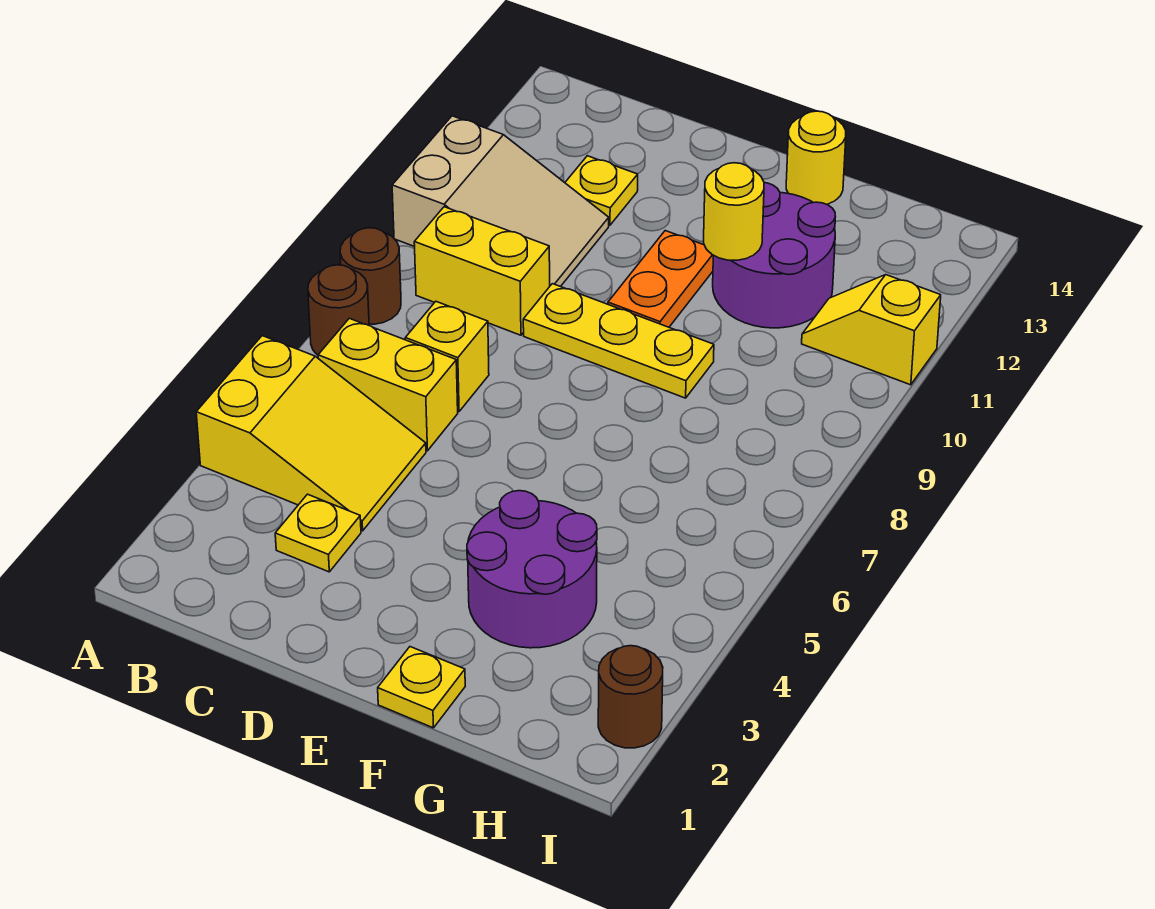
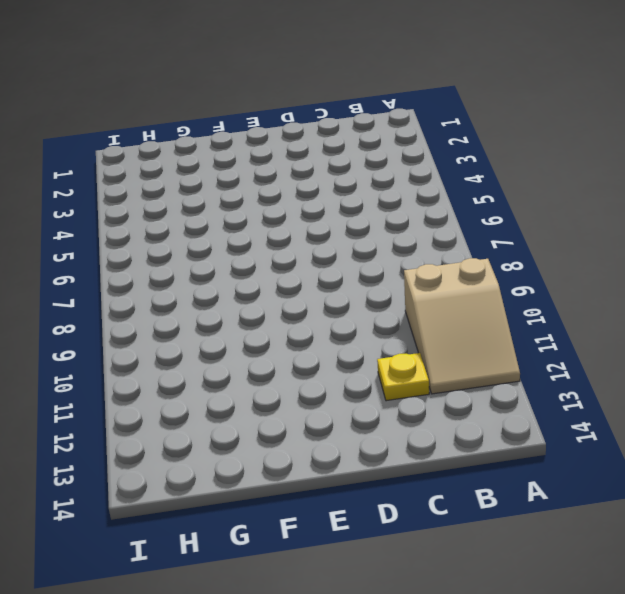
tan slope A10:B12 level 1 top 10 -> tan slope A10:C11 level 1 top A
none -> yellow slope A4:C5 level 1 top A
none -> brown round brick A7 level 1
none -> brown round brick A8 level 1

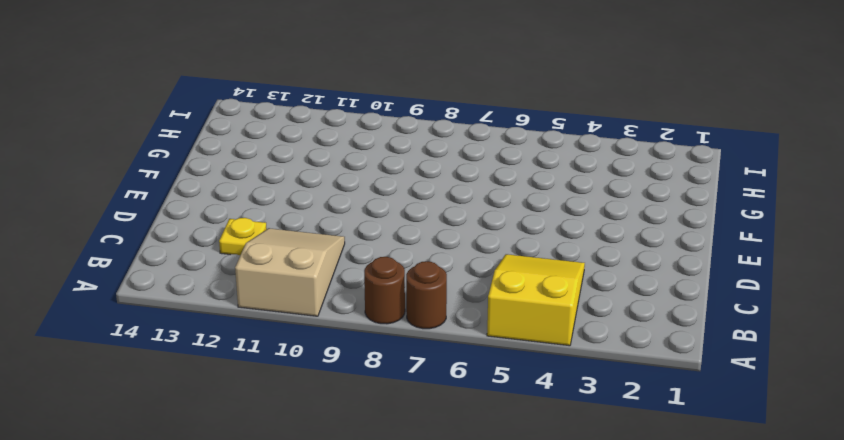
none -> yellow brick B6:C6 level 1
none -> yellow brick B9:C9 level 1
none -> yellow plate C3 level 1

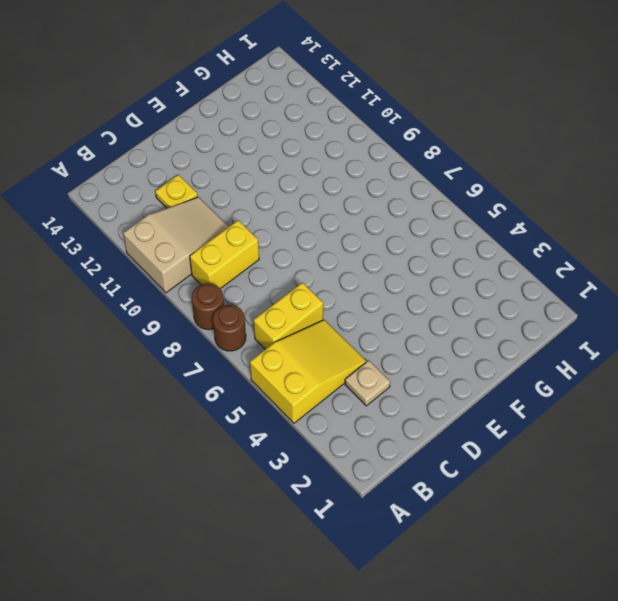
tan plate C3 level 1 -> yellow plate C3 level 1
none -> yellow brick C7 level 1
none -> yellow plate D9:F9 level 1
none -> orange plate E10:E11 level 1

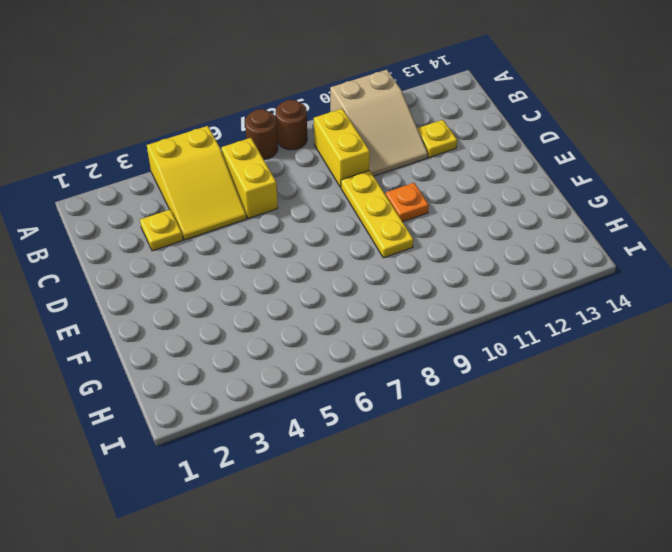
orange plate E10 level 1 -> orange plate E10:E11 level 1
none -> yellow brick C7 level 1
none -> yellow plate F1 level 1
none -> purple round brick F3:G4 level 1

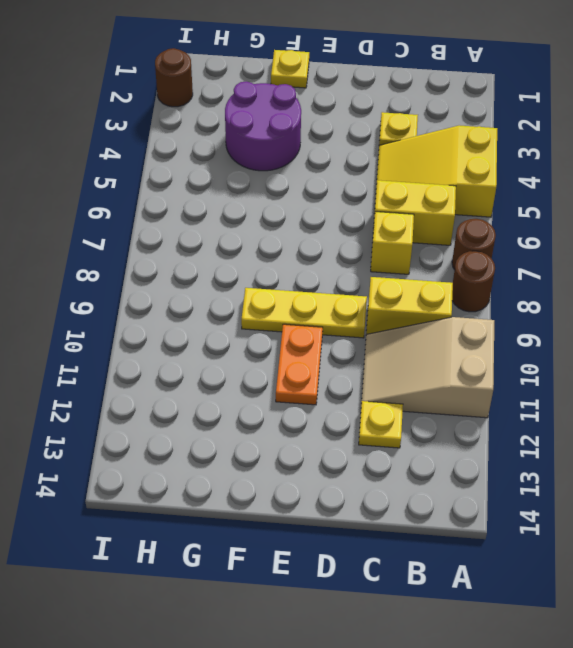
none -> purple round brick F11:G12 level 1
none -> yellow round brick F14 level 1
none -> yellow slope H11:I11 level 1 top I

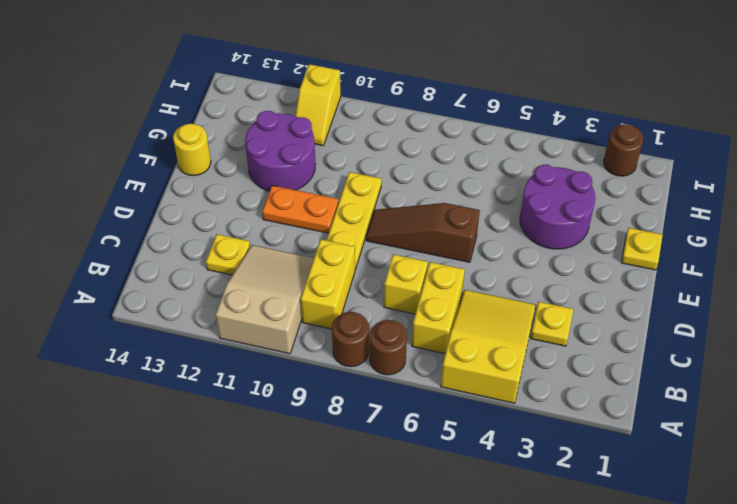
brown slope E6:E8 level 1 top 6 -> none
none -> yellow round brick F11 level 2

